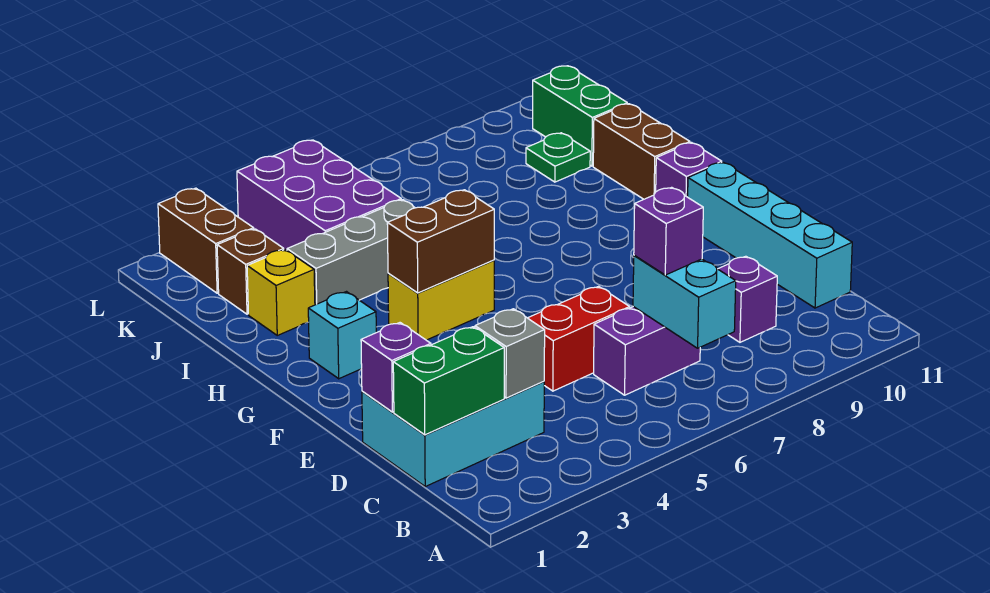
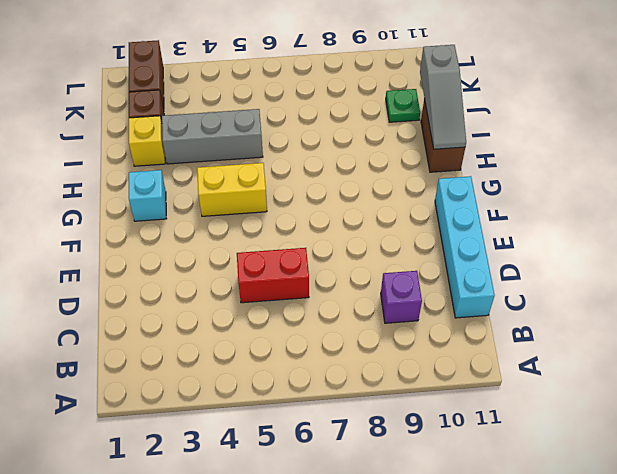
grey slope H11:J11 level 2 top J -> none
none -> cyan brick C1:D3 level 1
none -> purple brick C6:C7 level 1
none -> purple brick G11 level 1

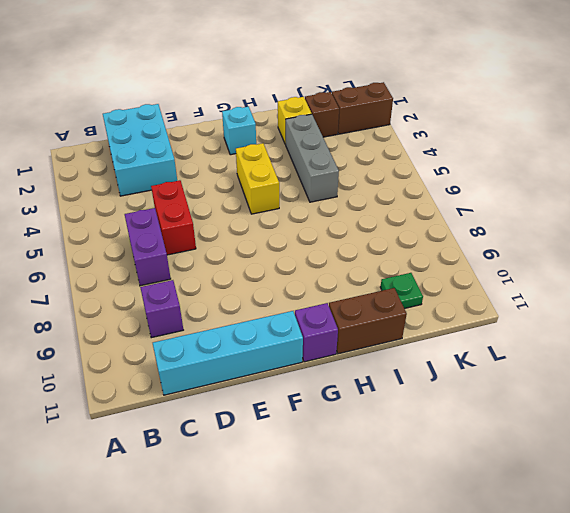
none -> purple brick J4:L5 level 1
none -> green brick J11:K11 level 1
none -> cyan brick B7:C7 level 2

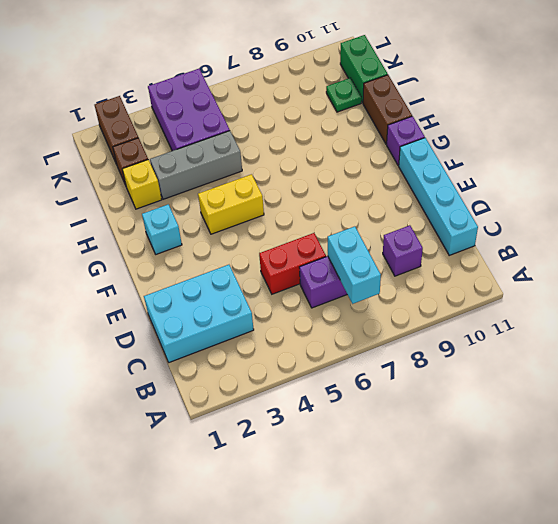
none -> green brick C1:C2 level 2
none -> grey brick C3 level 2
none -> purple brick D1 level 2

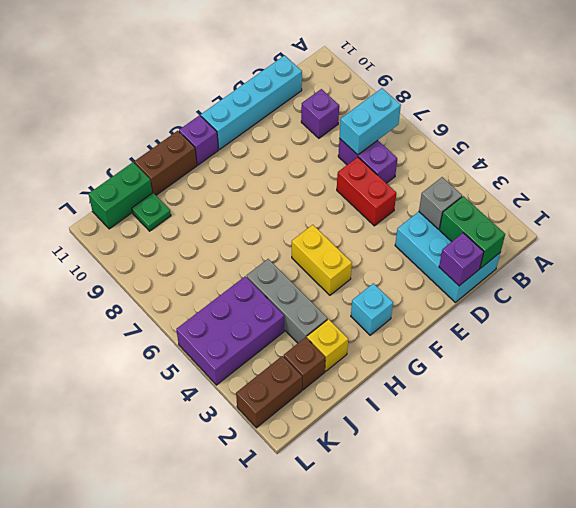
none -> brown brick G4:G5 level 2
none -> purple brick C7 level 3

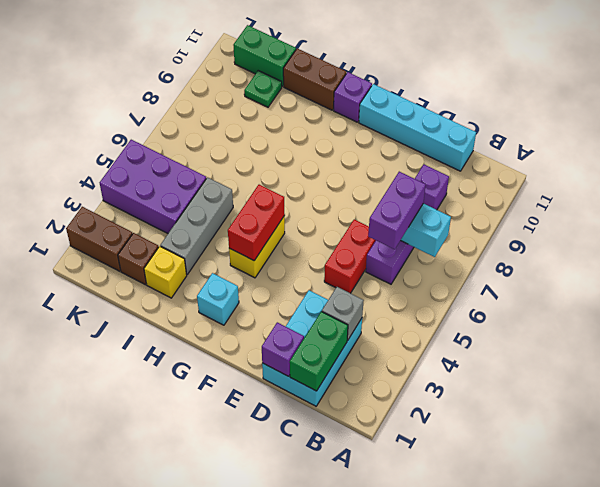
purple brick C6:C7 level 3 -> purple brick C7 level 3
red brick G4:G5 level 2 -> brown brick G4:G5 level 2

